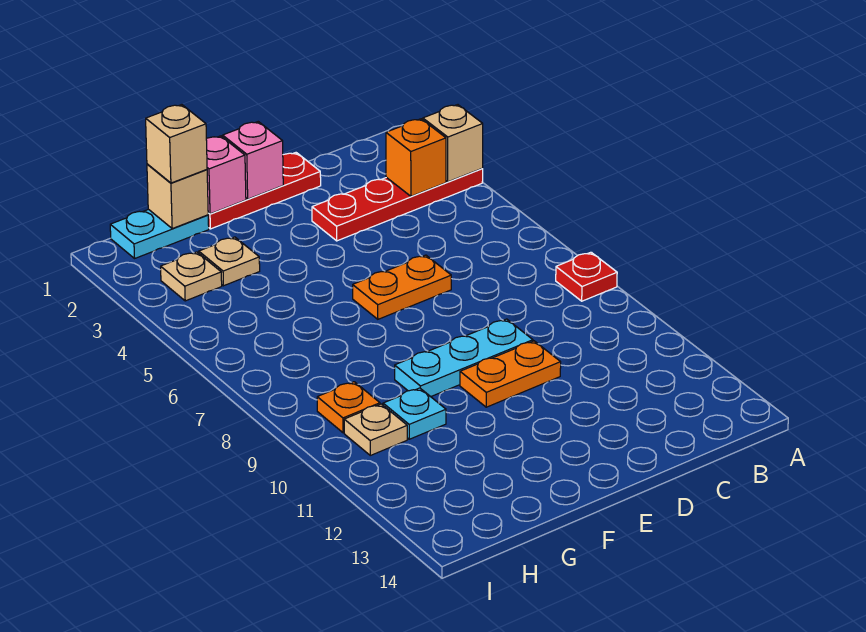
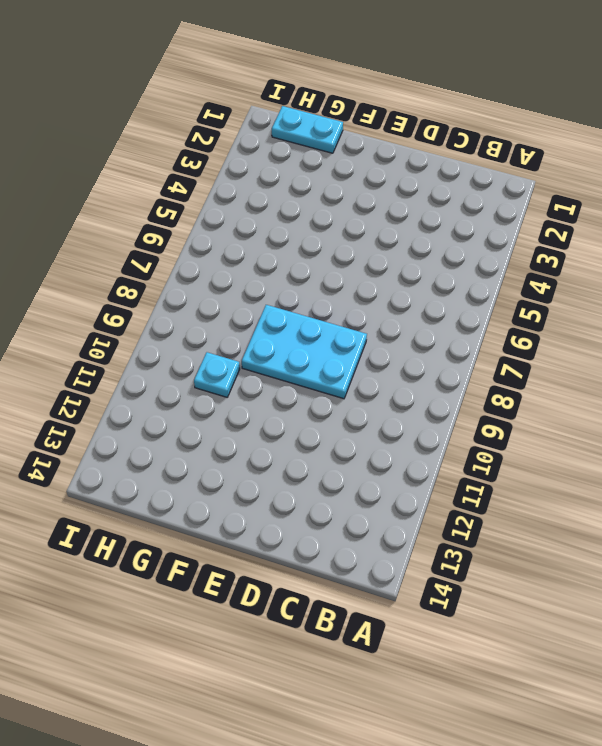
cyan plate D8:F9 level 1 -> cyan plate D9:F9 level 1
none -> red plate A3:D3 level 1
none -> red plate A8 level 1
none -> red plate D1:F1 level 1

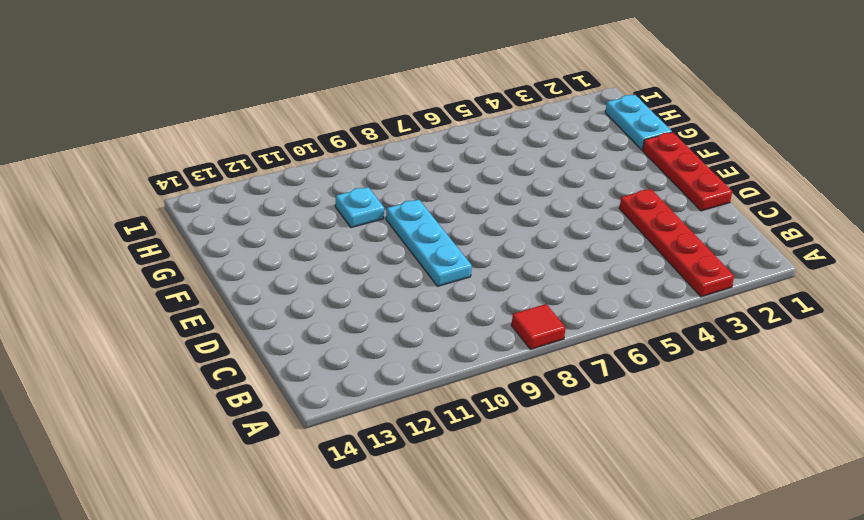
red tile A8 level 1 -> red plate A8 level 1
none -> orange plate D6:E6 level 1
none -> orange plate D10:E10 level 1
none -> tan plate G3 level 1

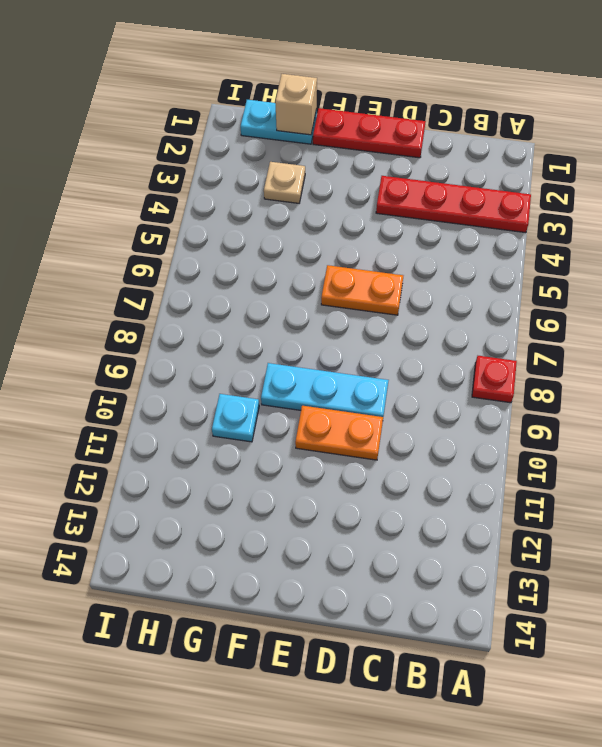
none -> tan plate H3 level 1
none -> orange plate H9 level 1
none -> tan plate H10 level 1

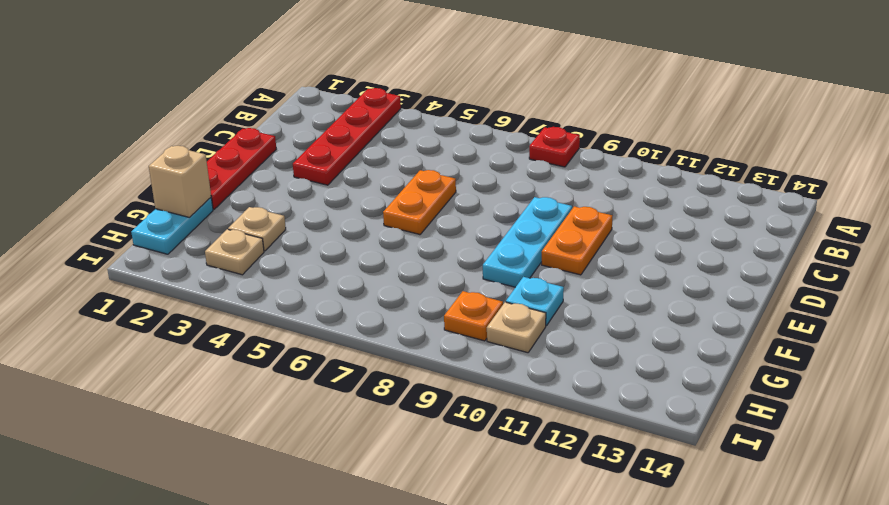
none -> tan brick A3 level 2
none -> orange brick B3 level 2
none -> pink brick E1 level 2

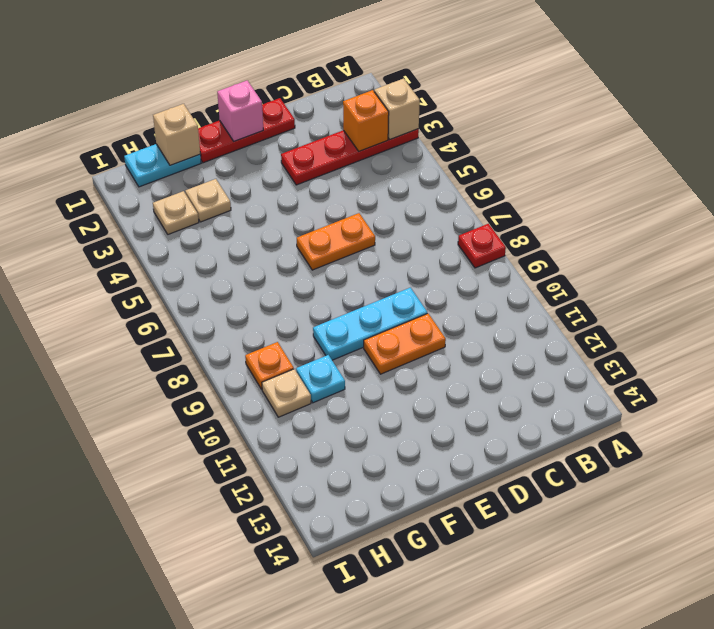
none -> pink brick F1 level 2
none -> tan brick G1 level 3

